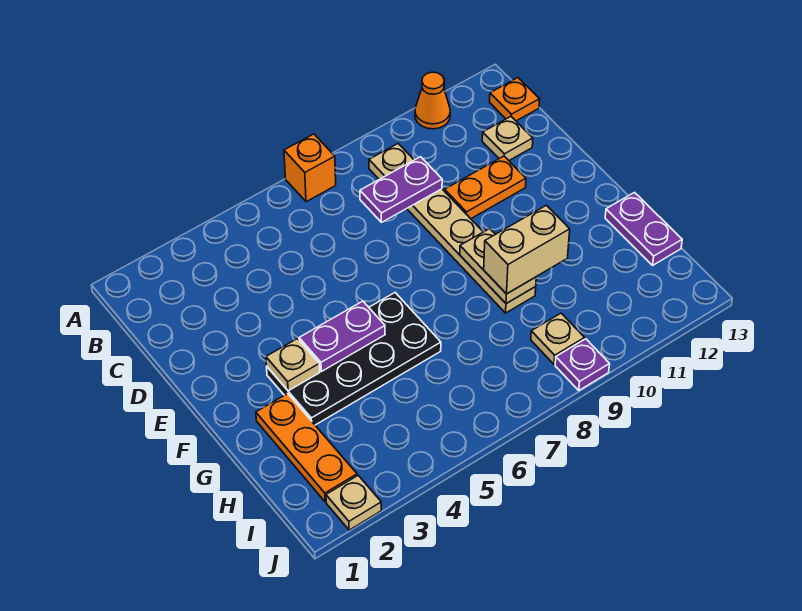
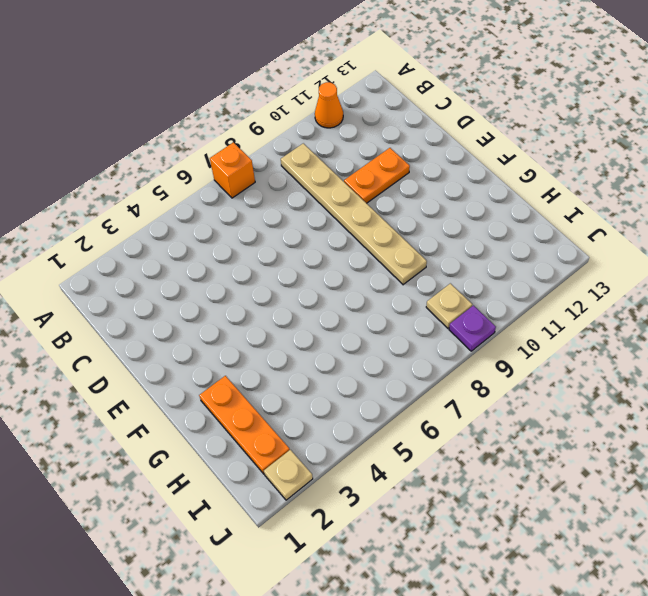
none -> orange plate B13 level 1
none -> tan plate C12 level 1
none -> black plate F3:G6 level 1

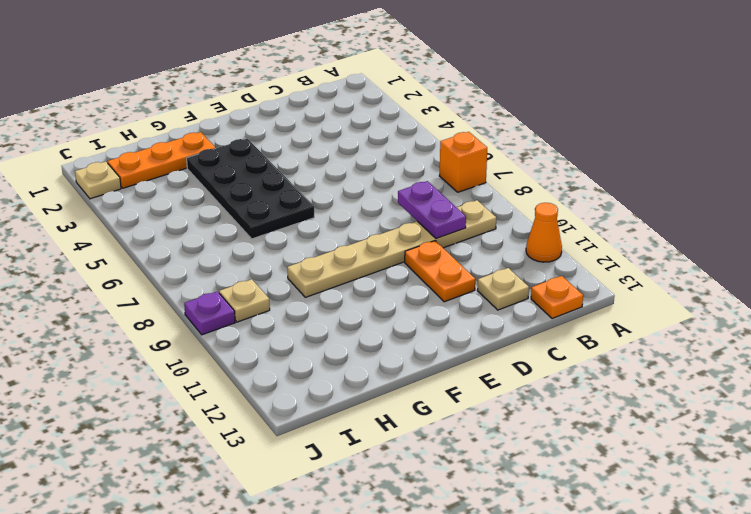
none -> purple plate G13:H13 level 1
none -> tan plate F3 level 2
none -> purple plate F4:F5 level 2

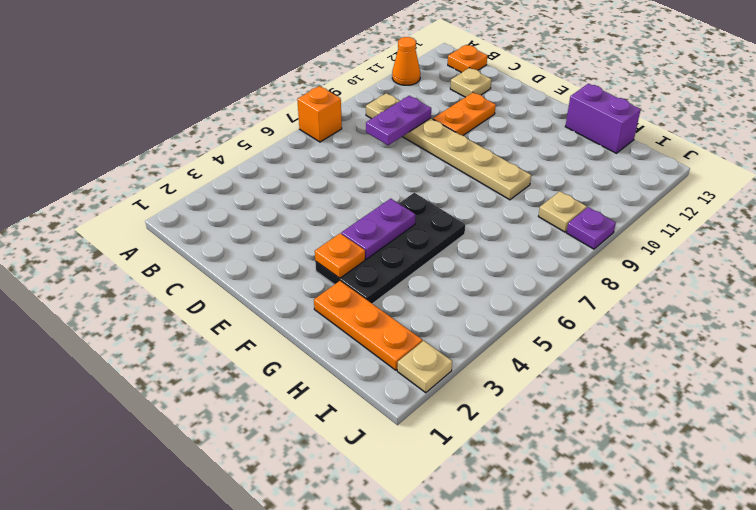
orange plate F3 level 2 -> tan plate F3 level 2
purple brick G13:H13 level 1 -> purple plate G13:H13 level 1
none -> tan plate F9:G9 level 2
none -> tan brick G9:G10 level 3

